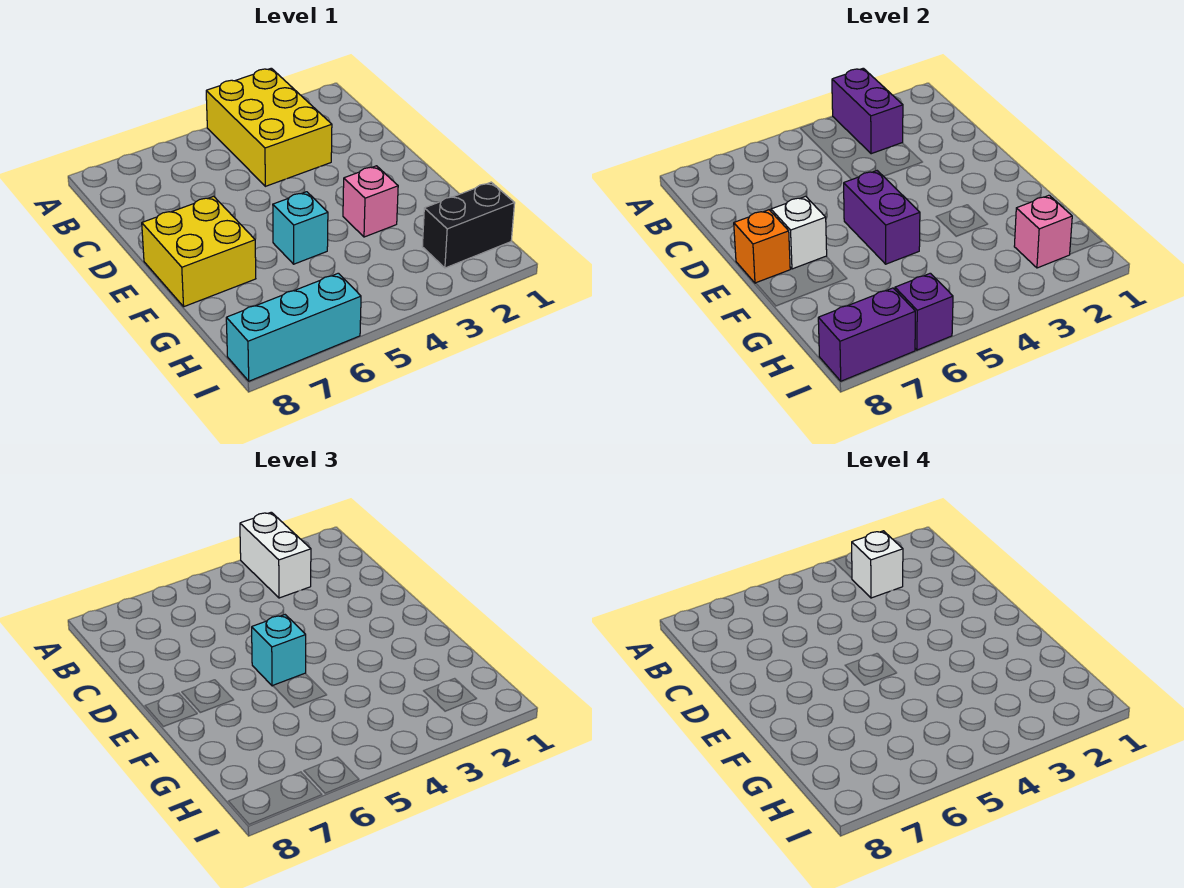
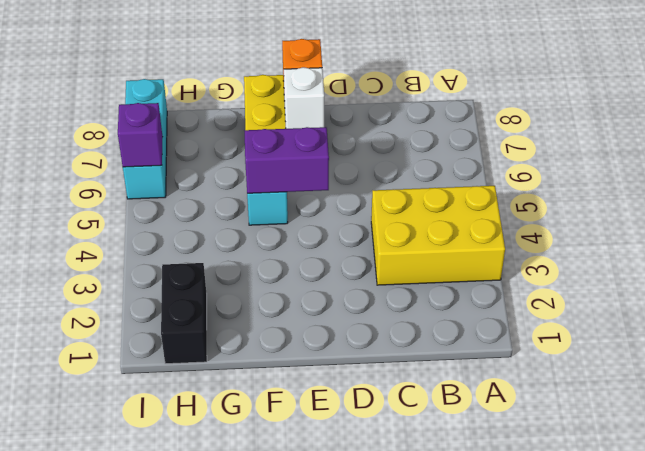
none -> pink brick F3 level 1
none -> purple brick A3:B3 level 2
none -> pink brick H2 level 2

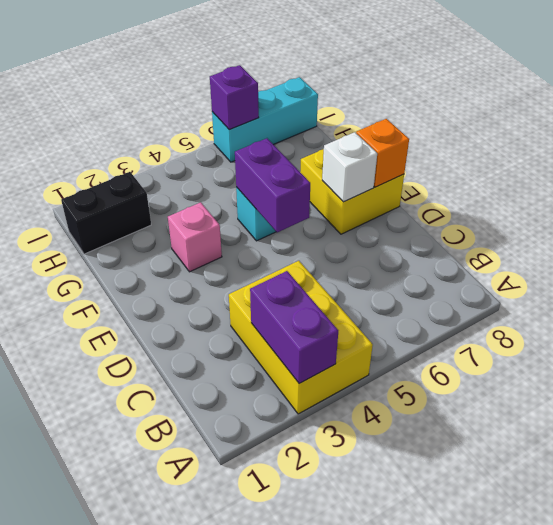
none -> pink brick H2 level 2
none -> purple brick I7:I8 level 2
none -> white brick A3:B3 level 3

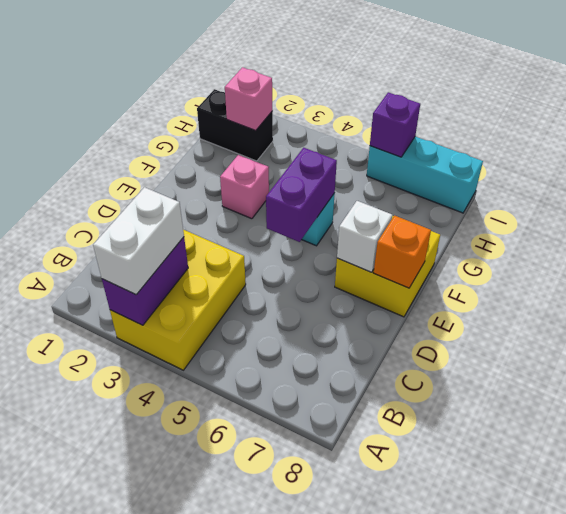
none -> purple brick I7:I8 level 2
none -> cyan brick E5 level 3
none -> white brick B3 level 4

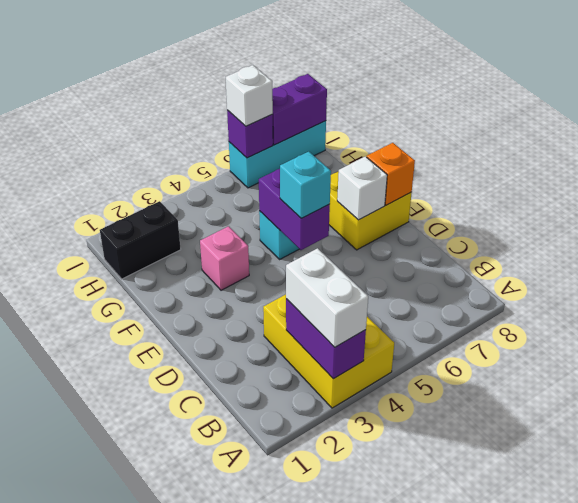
white brick I6 level 3 -> white brick B3 level 4
none -> pink brick H2 level 2

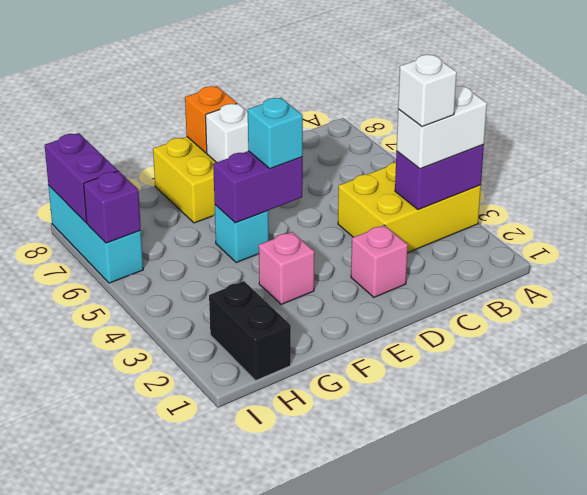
pink brick D2 level 1 -> pink brick H2 level 2

